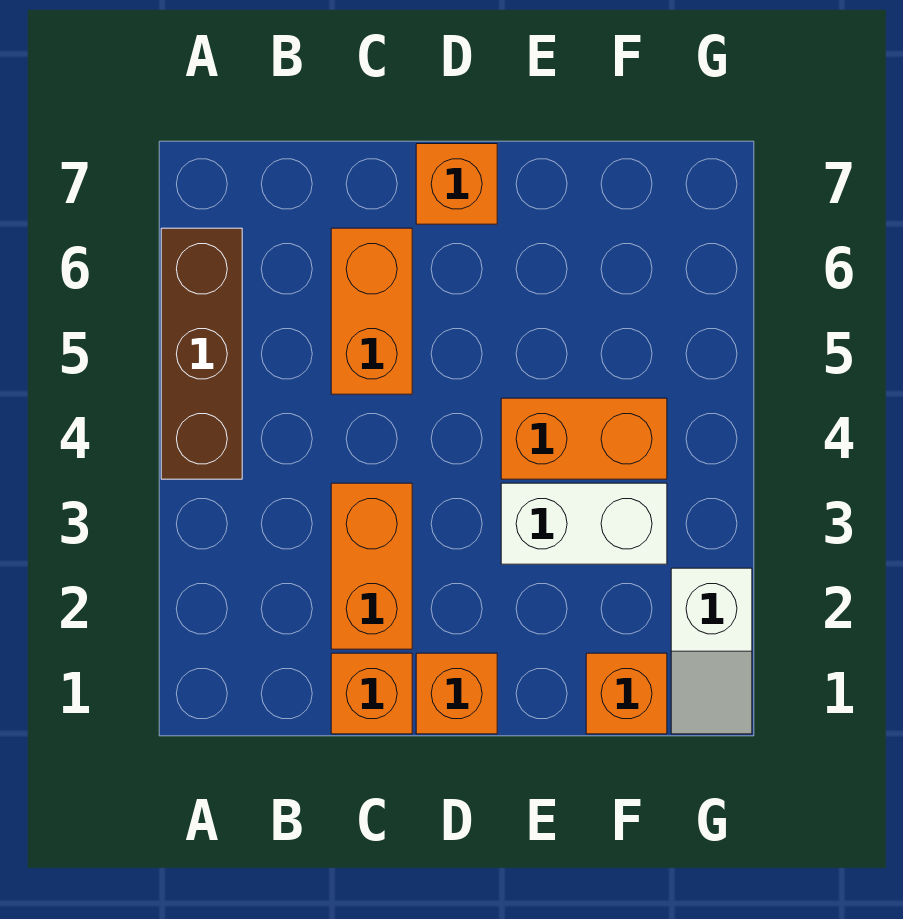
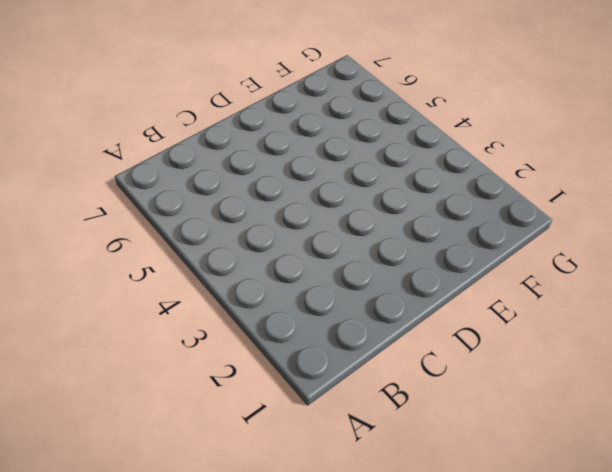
none -> brown brick A4:A6 level 1
none -> orange brick C1 level 1

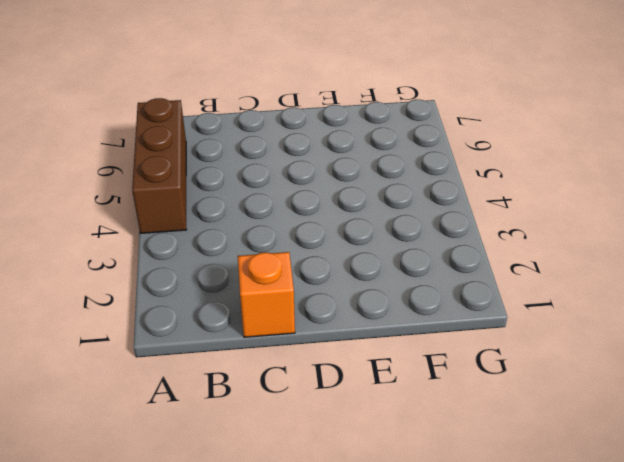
none -> orange brick C2:C3 level 1
none -> orange brick C5:C6 level 1

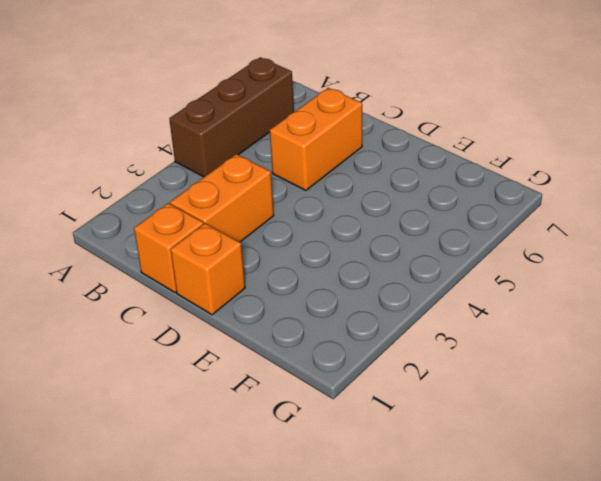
none -> orange brick D7 level 1
none -> white brick E3:F3 level 1

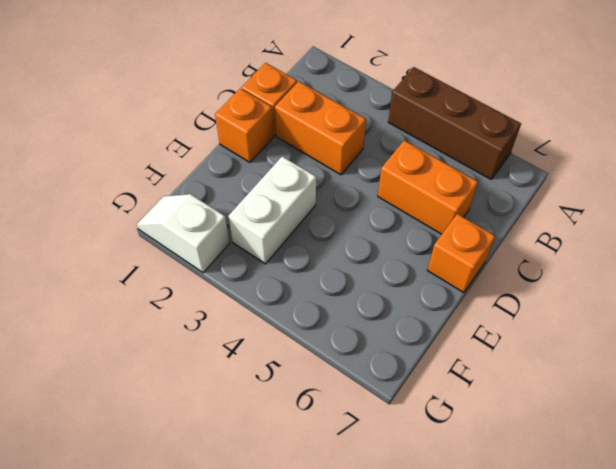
none -> orange brick E4:F4 level 1
none -> orange brick F1 level 1

